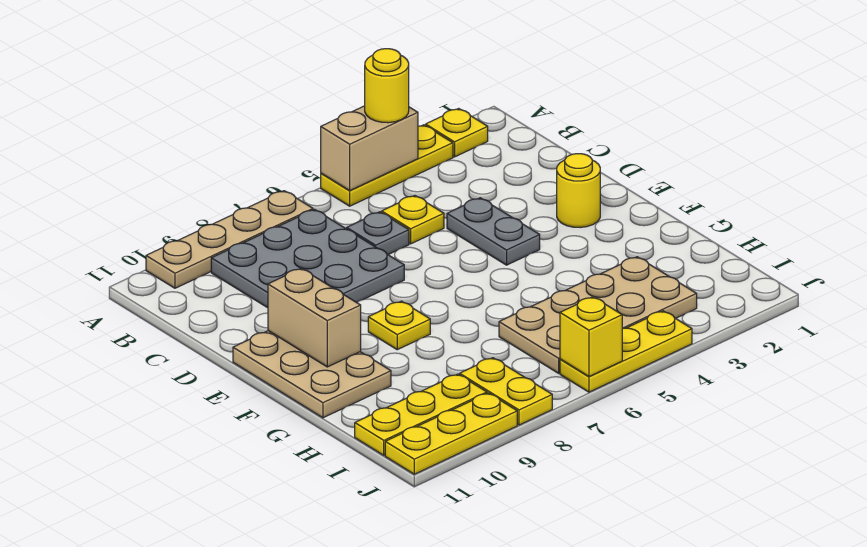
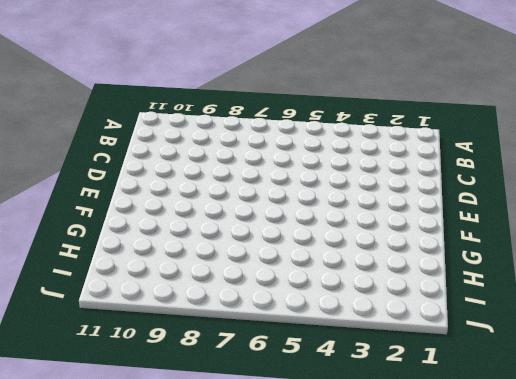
none -> yellow plate A2 level 1
none -> yellow plate A3:A5 level 1
none -> tan plate A7:A10 level 1

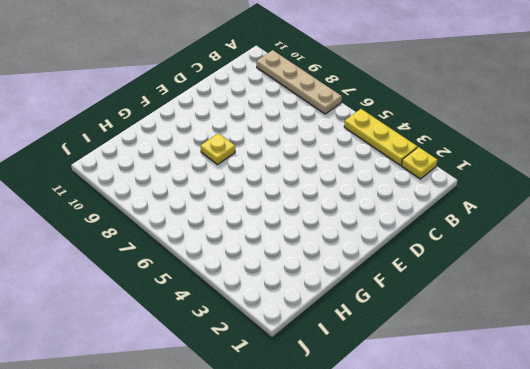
none -> grey plate B7:D9 level 1
none -> yellow plate C5 level 1
none -> grey plate C6 level 1

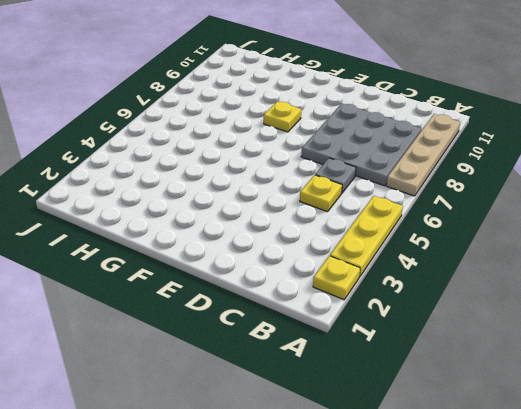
none -> grey plate D4:E4 level 1
none -> yellow round brick E2 level 1
none -> tan plate E10:G11 level 1

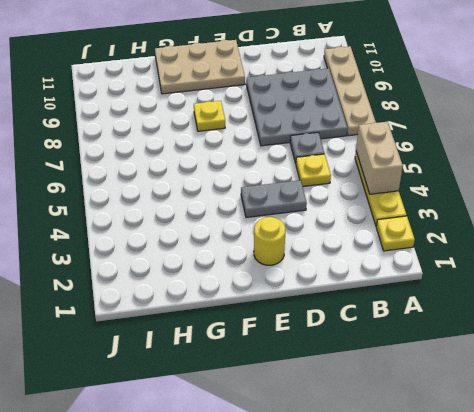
none -> tan plate H3:I6 level 1
none -> yellow plate I8:J8 level 1
none -> yellow plate I9:I11 level 1

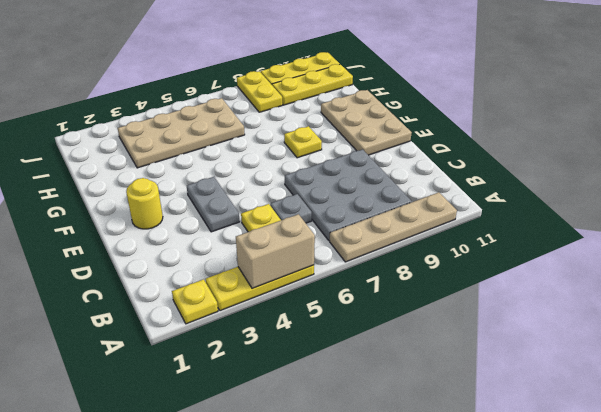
none -> yellow plate J4:J6 level 1
none -> tan brick E10:F10 level 2
none -> yellow brick J6 level 2

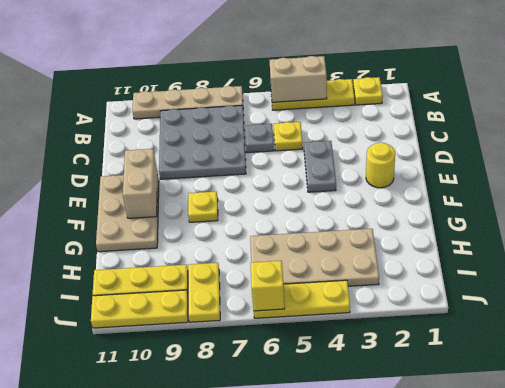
none -> yellow round brick A4 level 3

